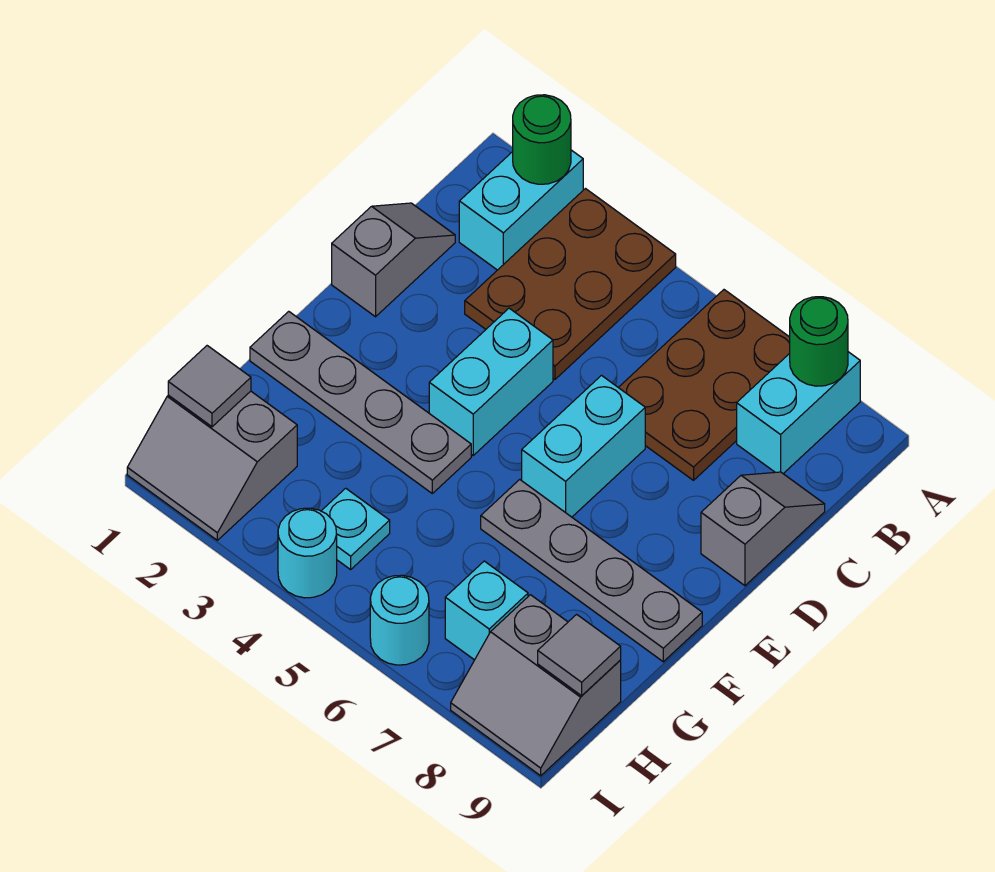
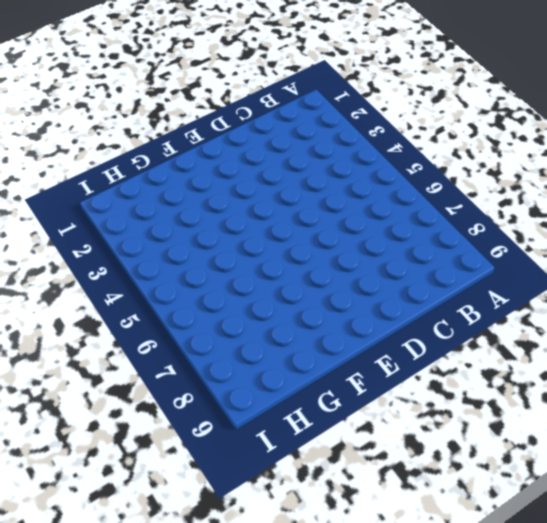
none -> cyan brick A2:B2 level 1
none -> brown plate A3:C4 level 1
none -> brown plate A6:C7 level 1

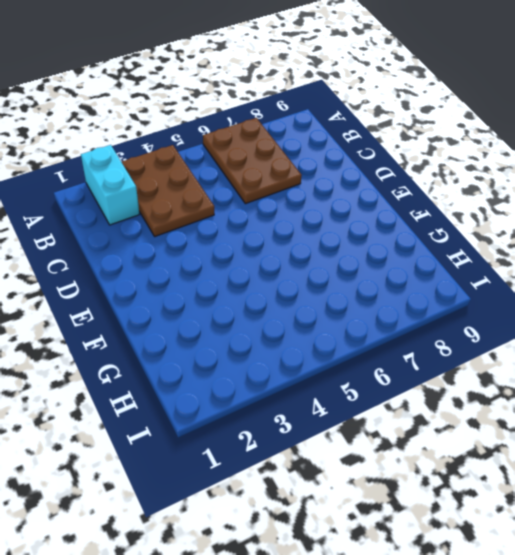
none -> cyan brick A8:B8 level 1
none -> grey slope C1:D1 level 1 top D
none -> grey slope C9:D9 level 1 top D

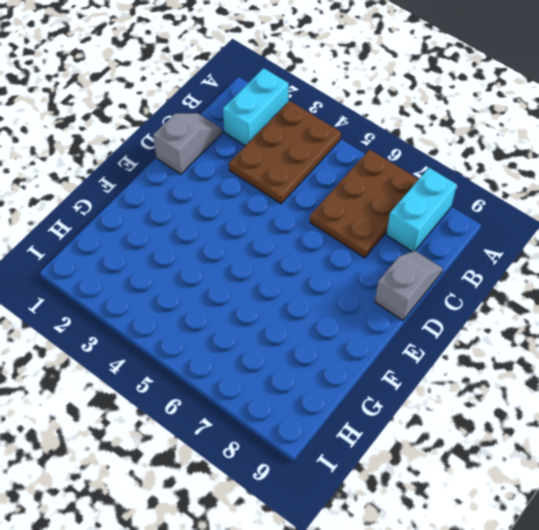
none -> cyan brick D4:E4 level 1
none -> cyan brick D6:E6 level 1
none -> grey plate F1:F4 level 1

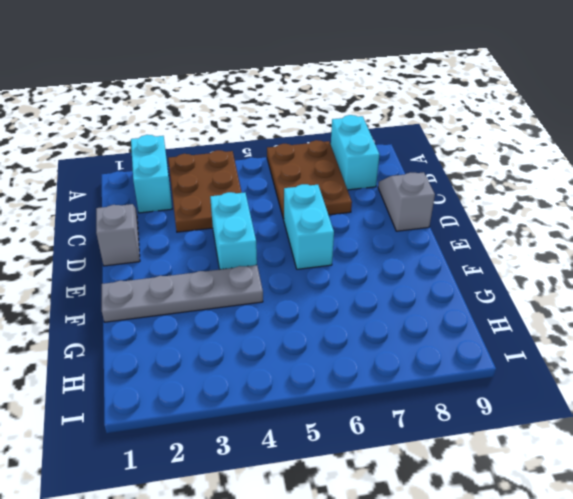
none -> grey plate F6:F9 level 1
none -> grey slope H1:I2 level 1 top H
none -> cyan plate H4 level 1

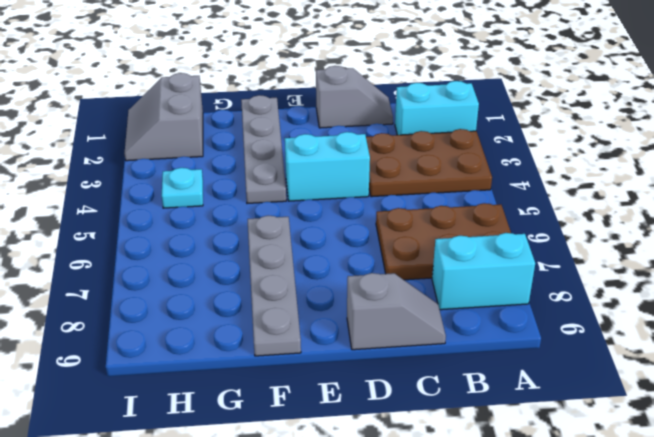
none -> cyan brick D6:E6 level 1
none -> cyan brick H7 level 1
none -> grey slope H8:I9 level 1 top H

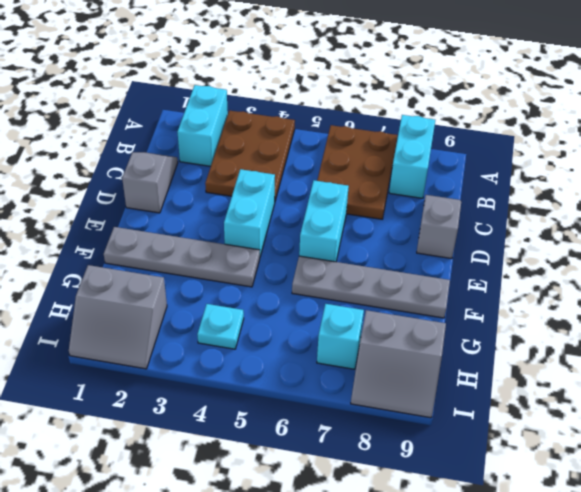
none -> cyan round brick I4 level 1
none -> cyan round brick I6 level 1
none -> green round brick A2 level 2

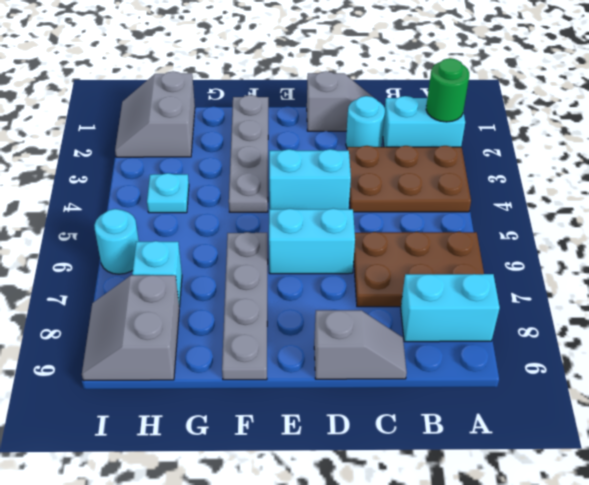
cyan round brick C2 level 1 -> cyan round brick I4 level 1
none -> green round brick A8 level 2
none -> grey tile H1 level 2
none -> grey tile H9 level 2

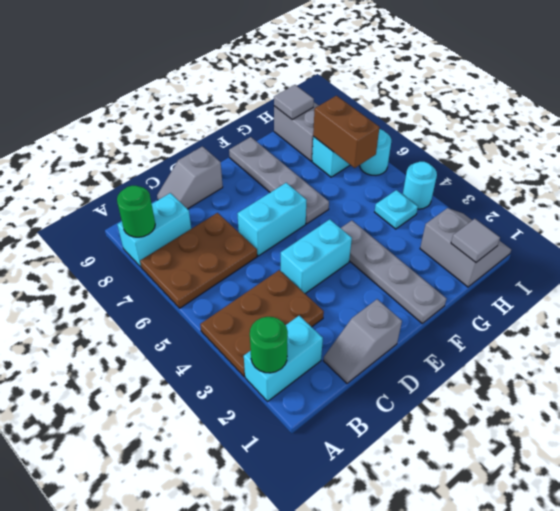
brown brick H6:H7 level 2 -> none

